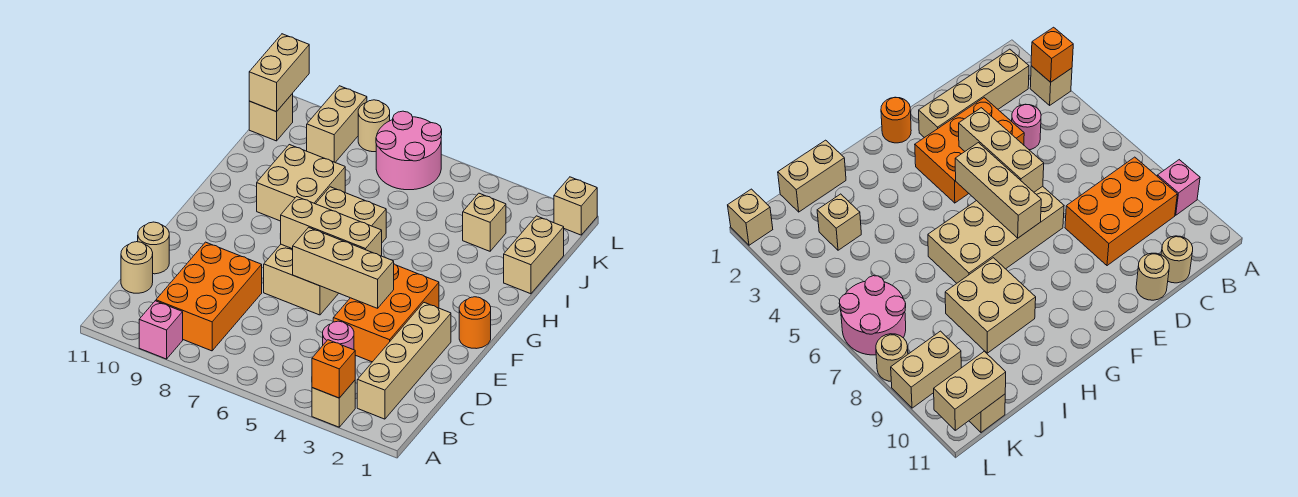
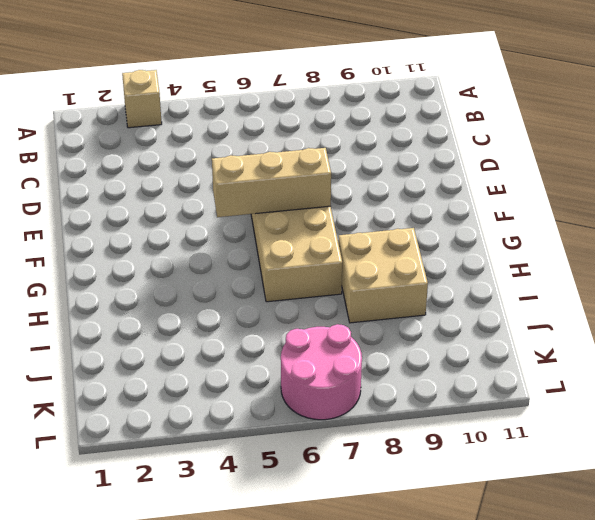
none -> pink brick A9 level 1
none -> tan brick B2:E2 level 1
none -> orange brick B8:D9 level 1

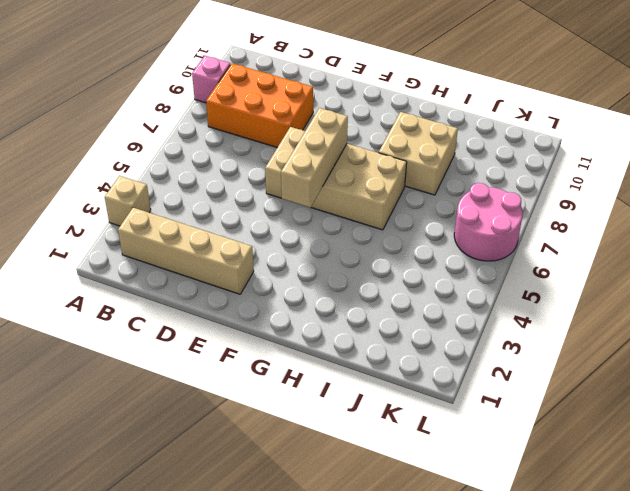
none -> pink round brick C4 level 1
none -> tan round brick C11 level 1
none -> orange brick D3:F4 level 1

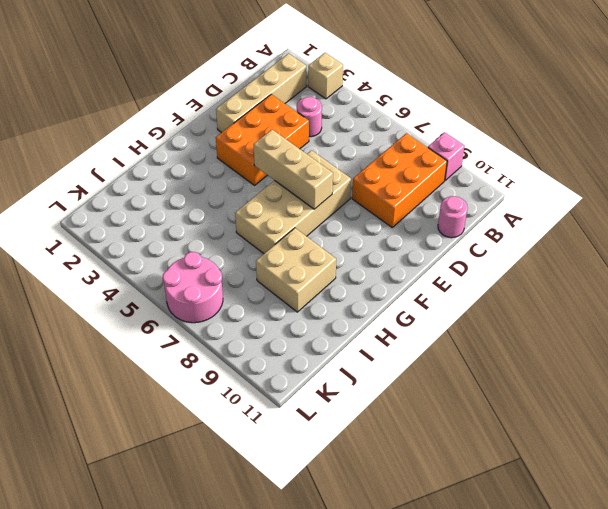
pink round brick C11 level 1 -> tan round brick C11 level 1
none -> tan round brick D11 level 1
none -> orange round brick F1 level 1
none -> tan brick I1:J1 level 1

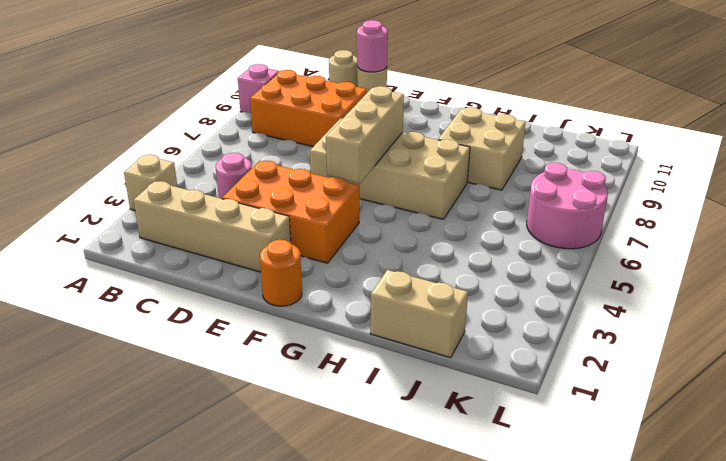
pink round brick D11 level 2 -> none
none -> tan brick J3 level 1
none -> tan brick K9:L9 level 1
none -> tan brick K11 level 1

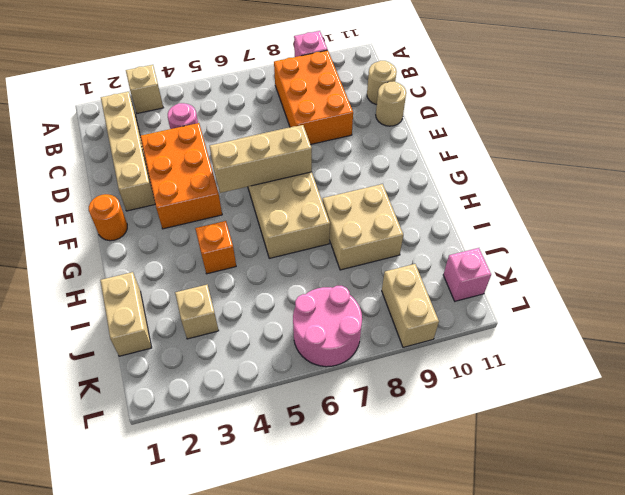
orange brick H4 level 1 -> orange brick A3 level 2
pink brick K11 level 1 -> tan brick K11 level 1
none -> tan brick L1 level 1
none -> tan round brick L8 level 1
none -> tan brick E4:E6 level 2

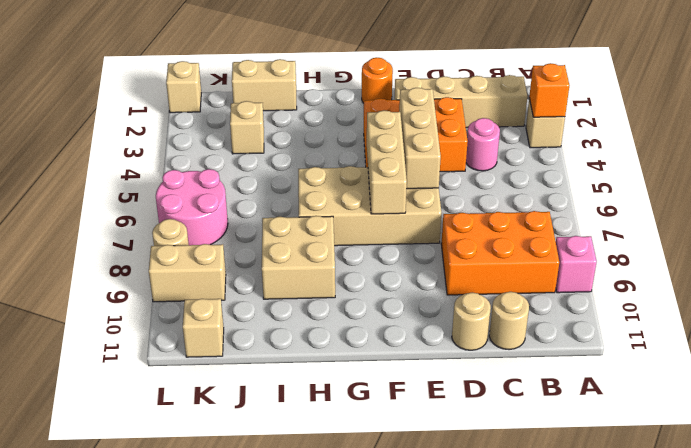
none -> tan brick K11:L11 level 2

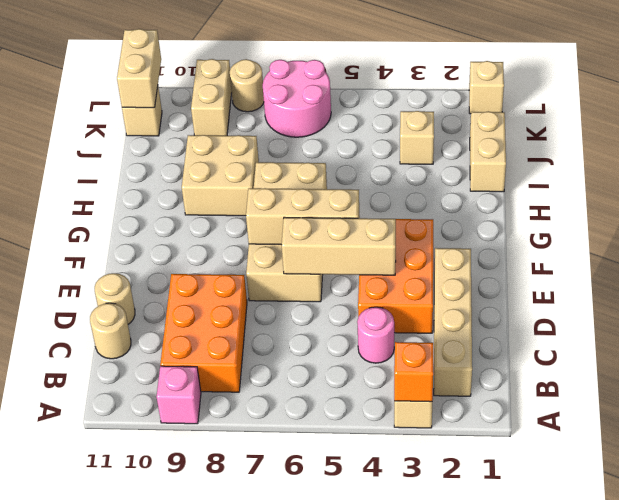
none -> orange round brick F1 level 1

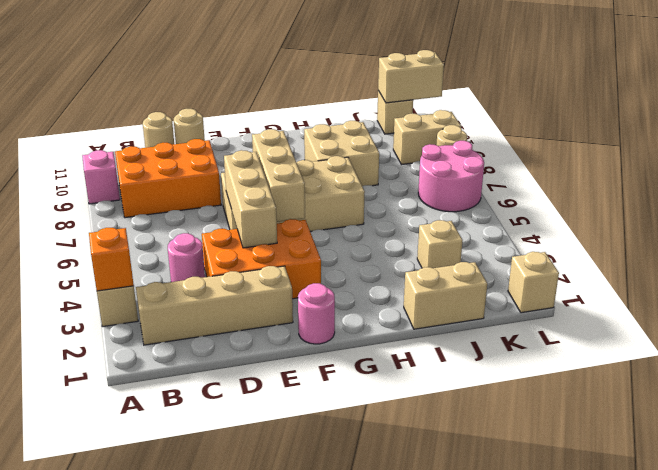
pink round brick F1 level 1 -> orange round brick F1 level 1

